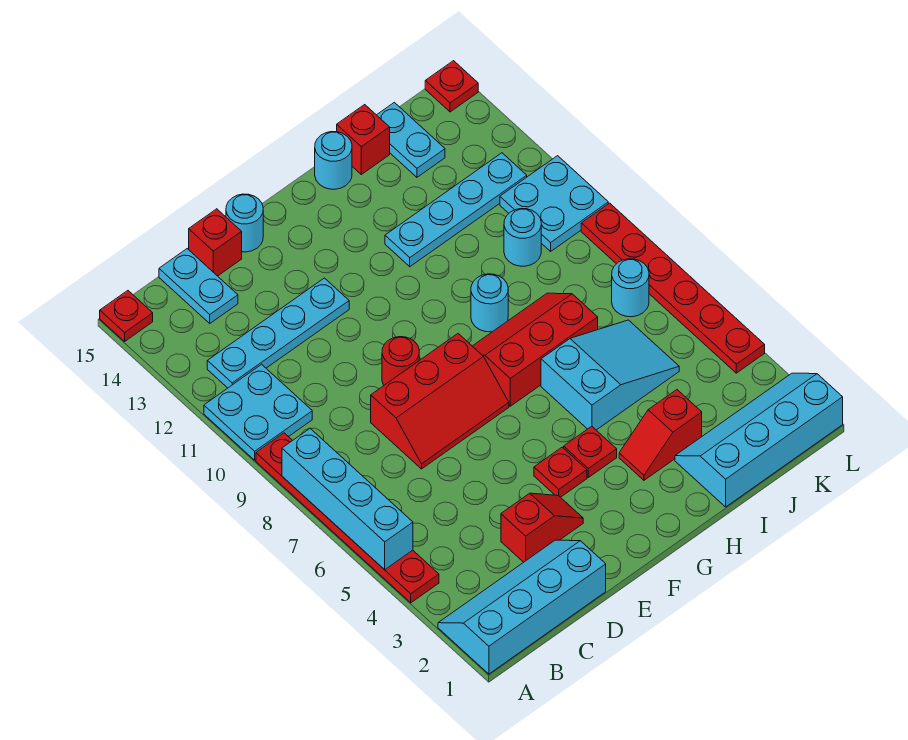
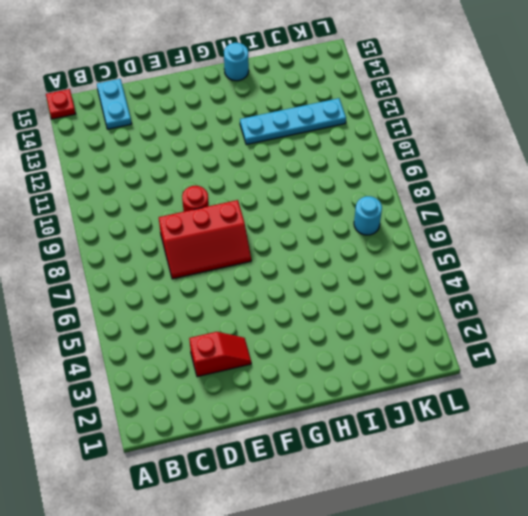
none -> cyan slope A1:D2 level 1 top 1
none -> red plate A4:A9 level 1
none -> cyan plate A10:B11 level 1

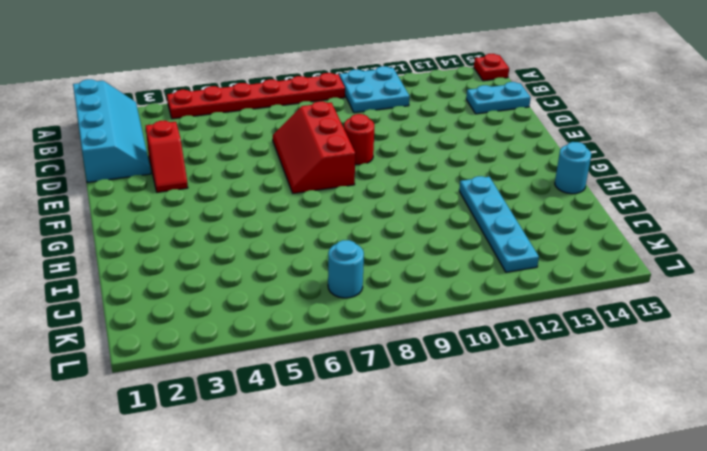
none -> cyan plate B12:E12 level 1
none -> red brick D15 level 1
none -> cyan round brick E15 level 1

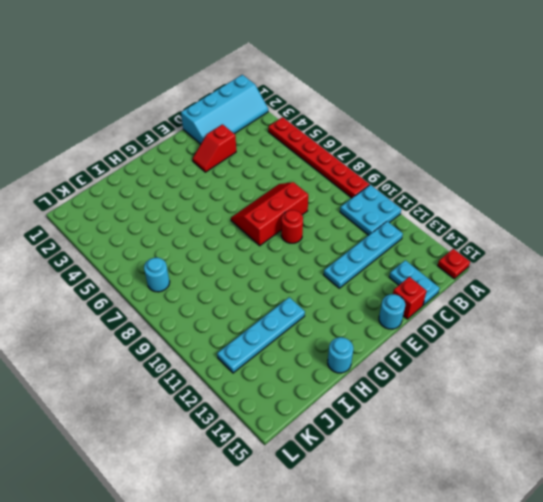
none -> red plate F4 level 1
none -> red plate G4 level 1
none -> red slope G7:I8 level 1 top 7

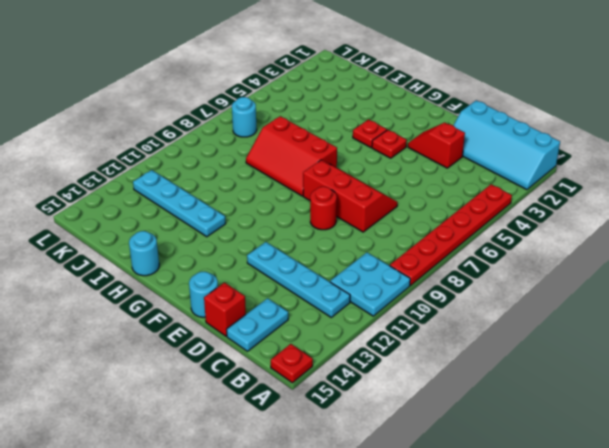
none -> red slope H3:I3 level 1 top I
none -> cyan slope H5:J6 level 1 top H
none -> cyan round brick H9 level 1

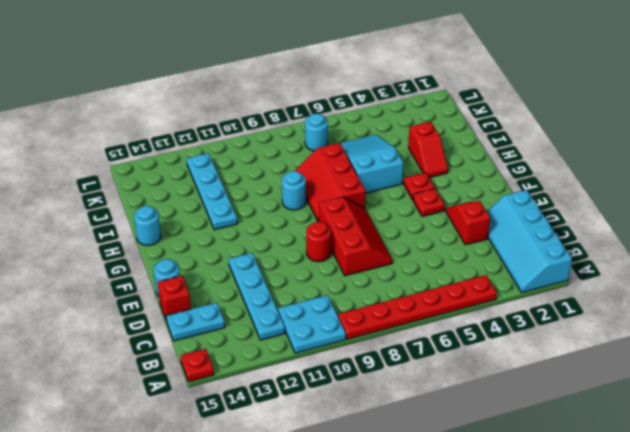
none -> cyan slope I1:L2 level 1 top 1
none -> red brick I15 level 1
none -> cyan round brick J10 level 1

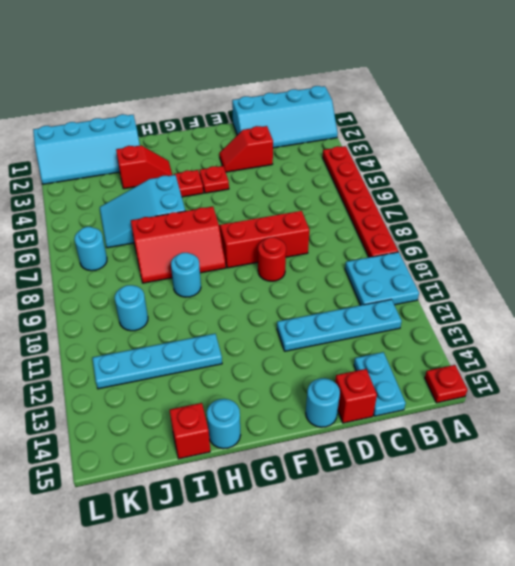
none -> cyan plate J14:J15 level 1
none -> cyan plate K10:L11 level 1
none -> red plate L4:L9 level 1

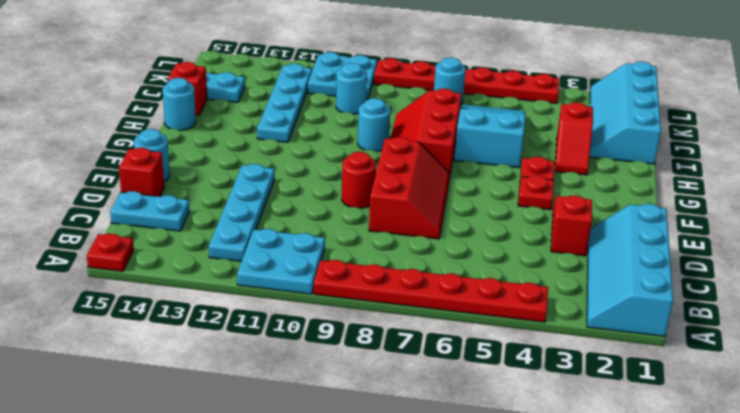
none -> red plate L15 level 1
none -> cyan brick A5:A8 level 2

